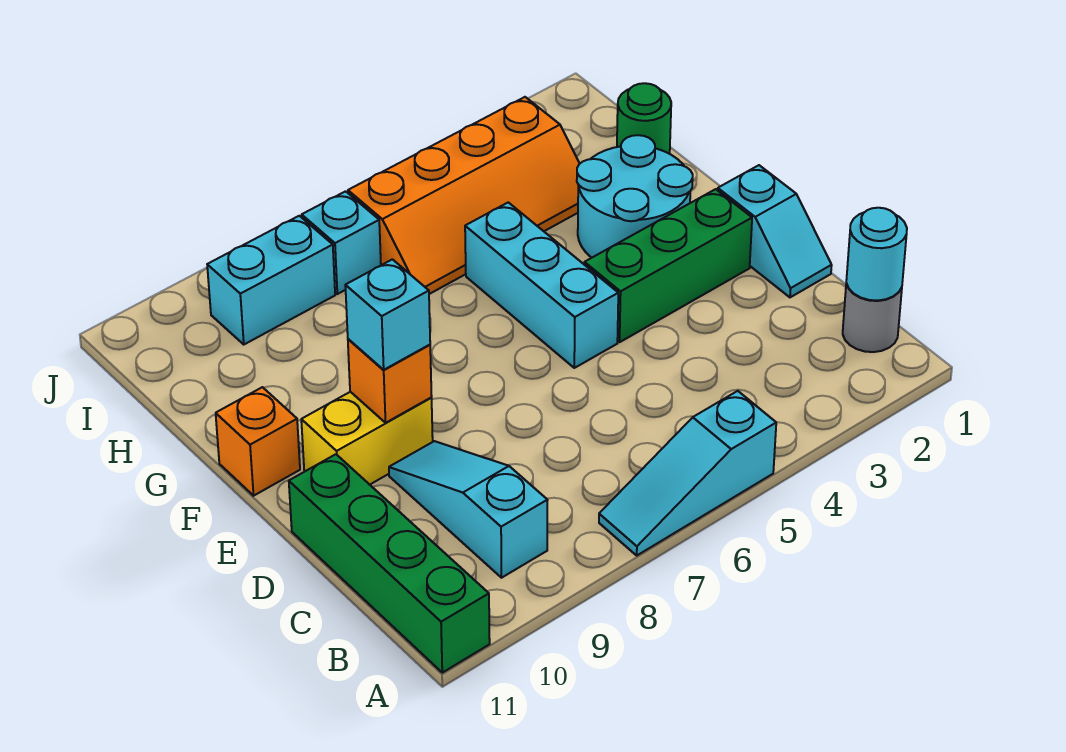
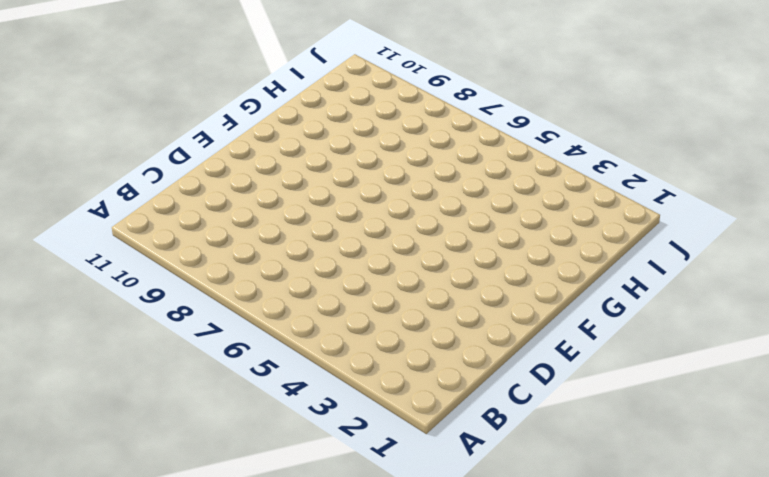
none -> cyan slope A5:A7 level 1 top 5
none -> green brick A11:D11 level 1
none -> grey round brick B1 level 1

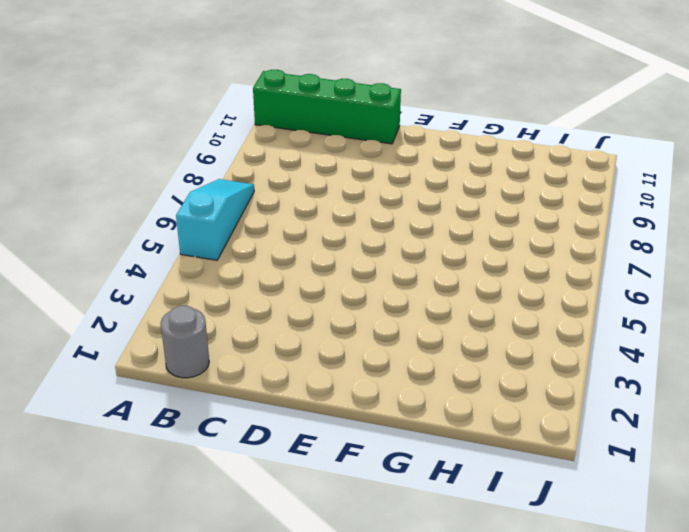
none -> cyan slope B9:D9 level 1 top B
none -> cyan slope D1:E1 level 1 top E
none -> green brick E2:E4 level 1

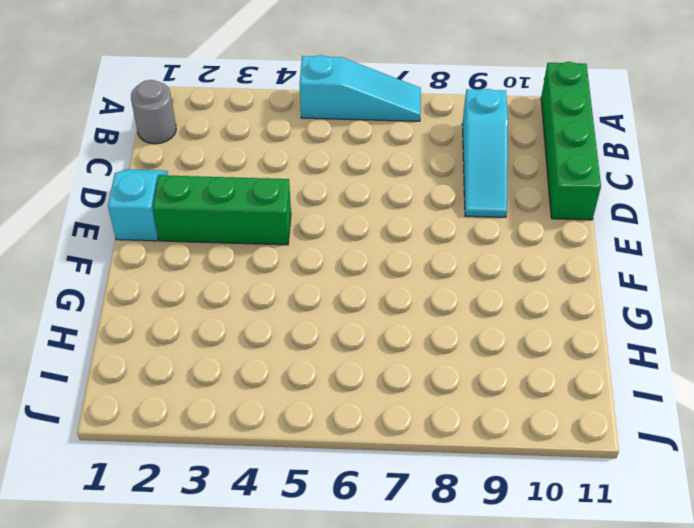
none -> cyan brick E5:G5 level 1
none -> yellow brick E9:E10 level 1
none -> cyan round brick F2:G3 level 1

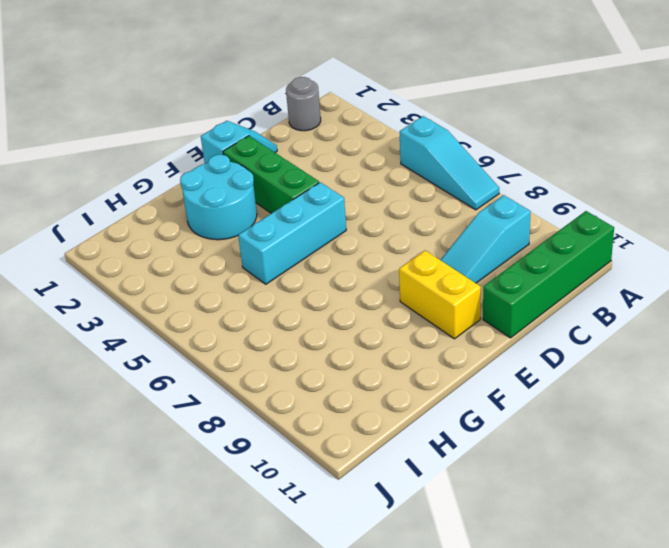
none -> orange brick F11 level 1
none -> green round brick H1 level 1
none -> orange slope H3:I6 level 1 top I

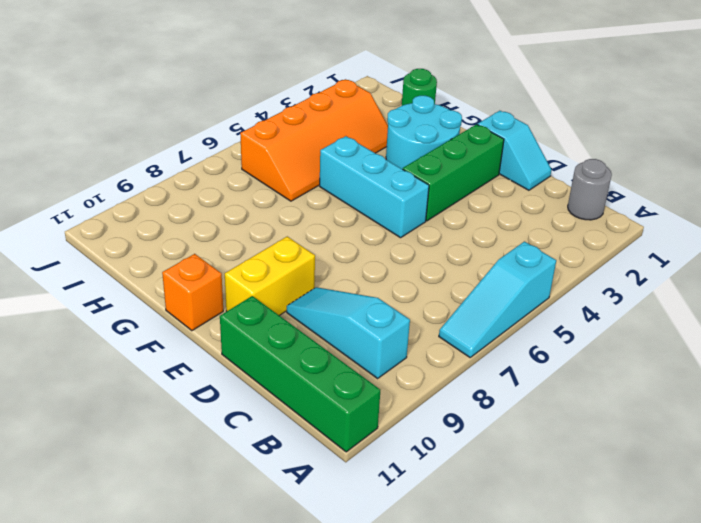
none -> cyan brick I7 level 1
none -> cyan brick I8:I9 level 1
none -> cyan round brick B1 level 2

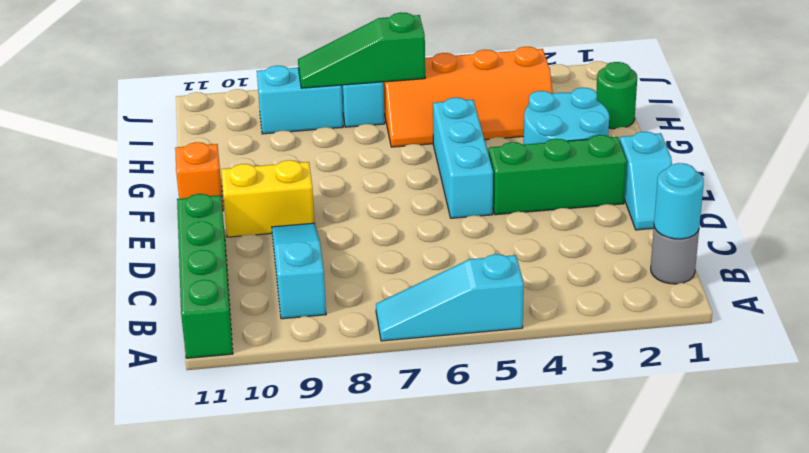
green slope I6:I8 level 2 top 6 -> none
none -> orange brick E9 level 2
none -> cyan brick E9 level 3

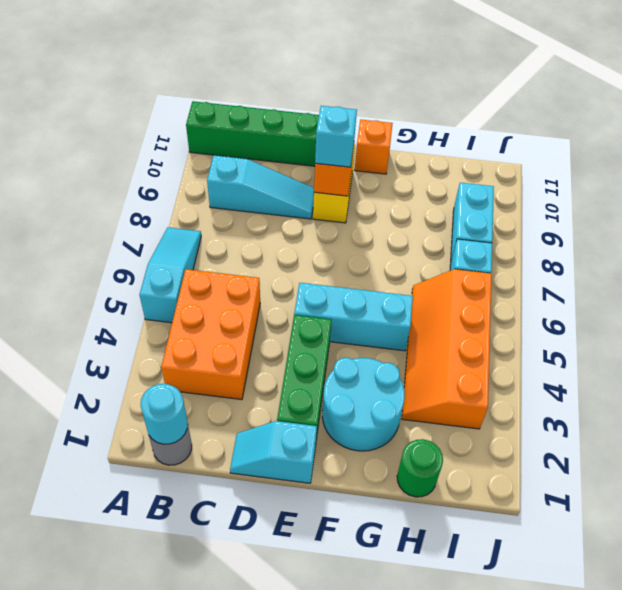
orange brick B3:C5 level 1 -> none

